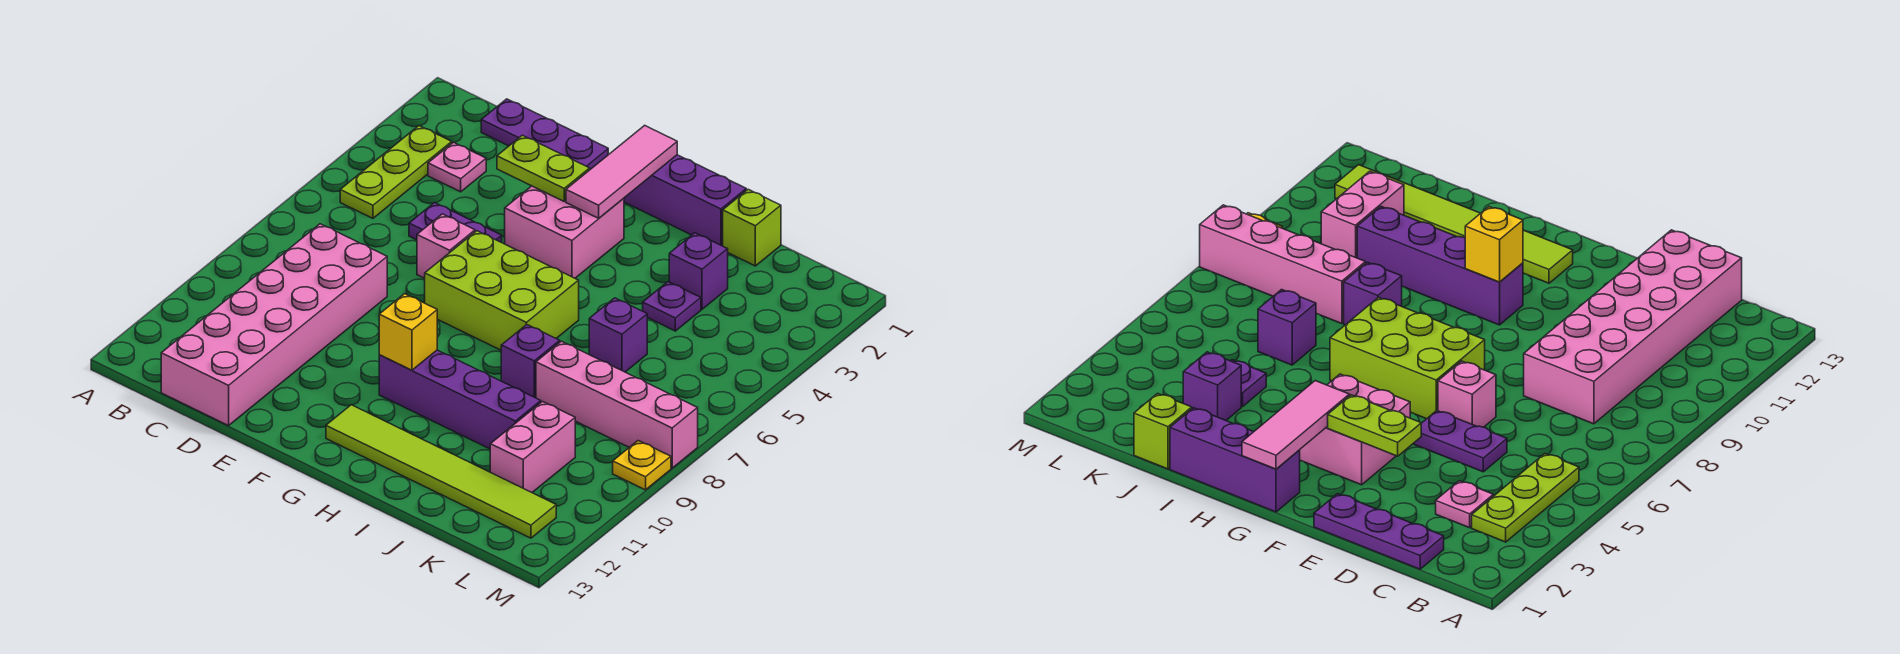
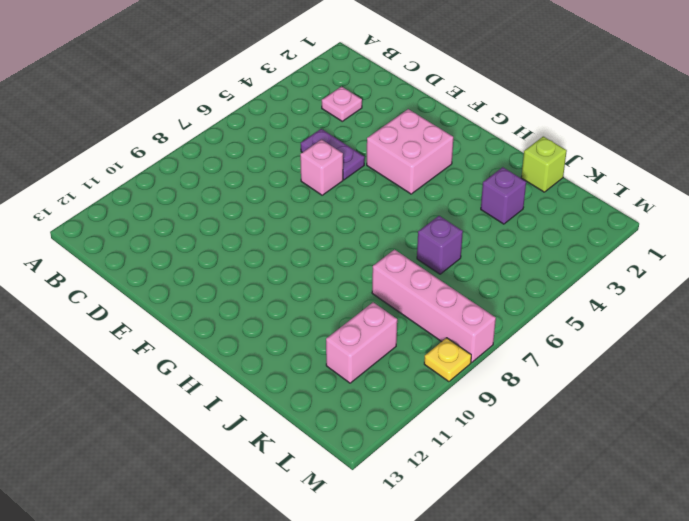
none -> lime plate B3:B5 level 1
none -> purple plate C1:E1 level 1
none -> pink brick C8:D13 level 1

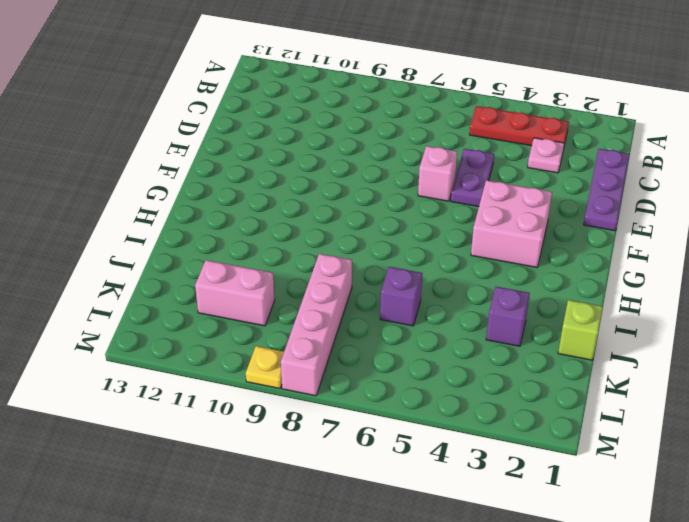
red plate B3:B5 level 1 -> lime plate B3:B5 level 1
none -> pink brick C8:D13 level 1
none -> lime brick F6:H7 level 1
none -> purple brick G1:I1 level 1

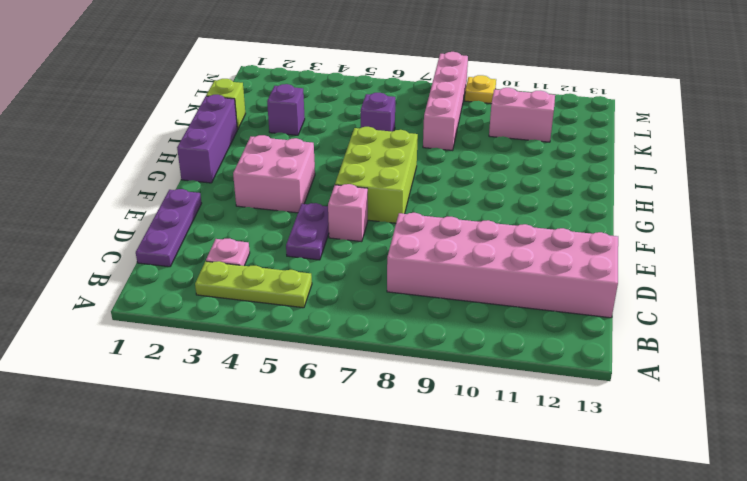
none -> purple brick G10:J10 level 1
none -> lime tile G12:L12 level 1
none -> purple brick I8 level 1

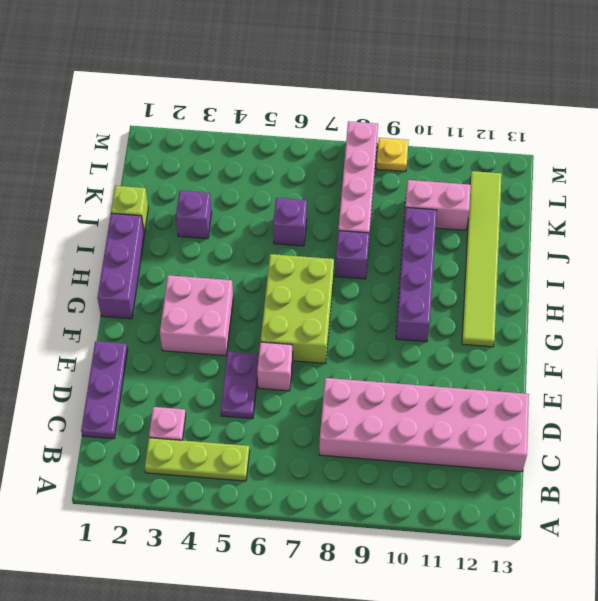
none -> purple plate J4 level 1
none -> lime plate E3:F3 level 2
none -> pink tile G1:G3 level 2

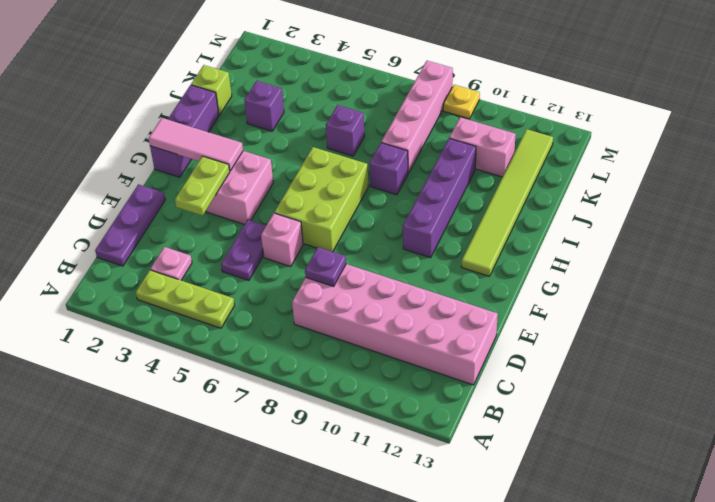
purple plate D8 level 2 -> purple plate J4 level 1
none -> yellow brick G10 level 2

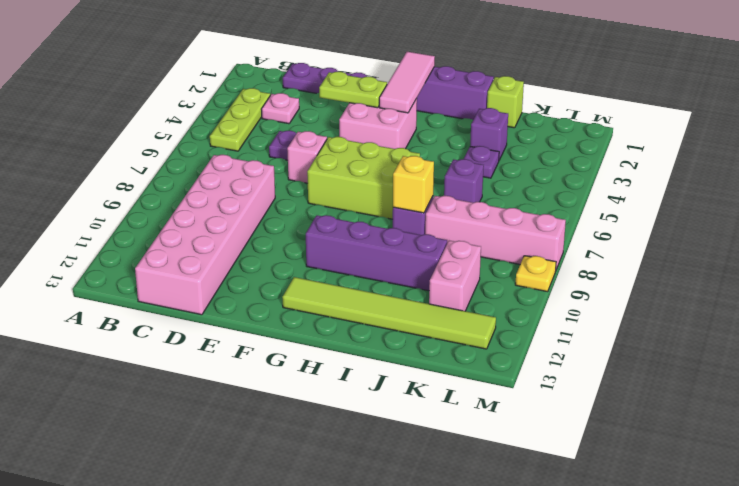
yellow brick I8 level 2 -> yellow brick G10 level 2

